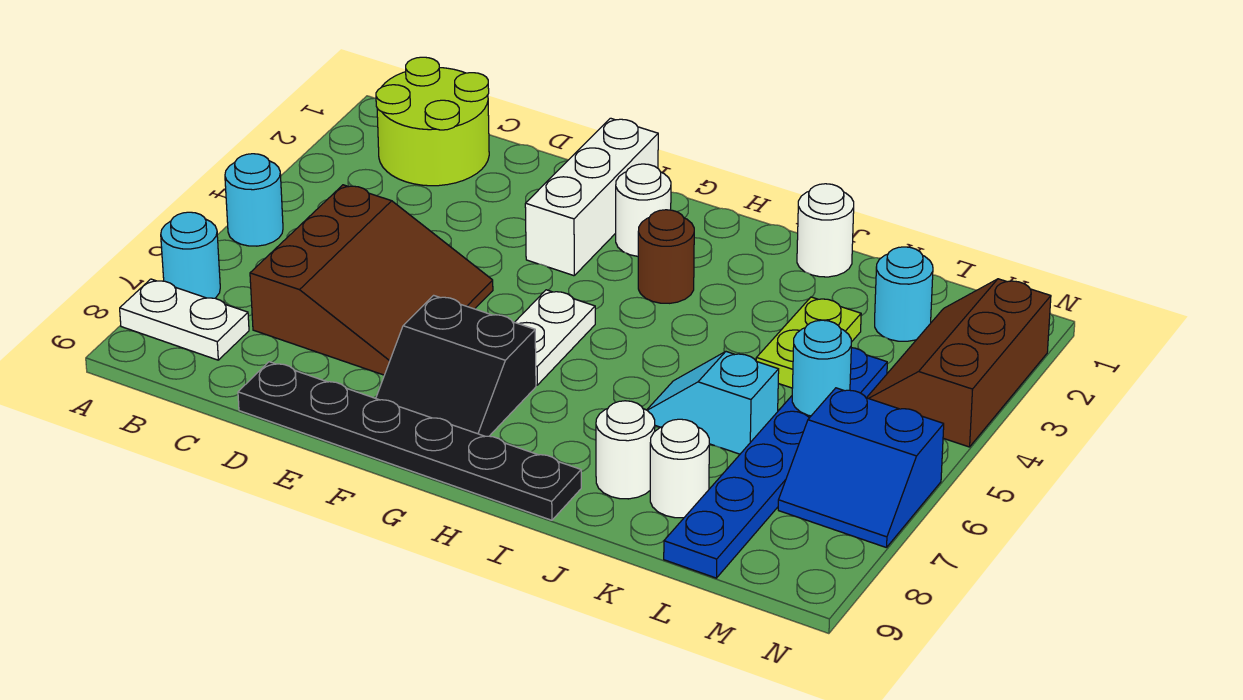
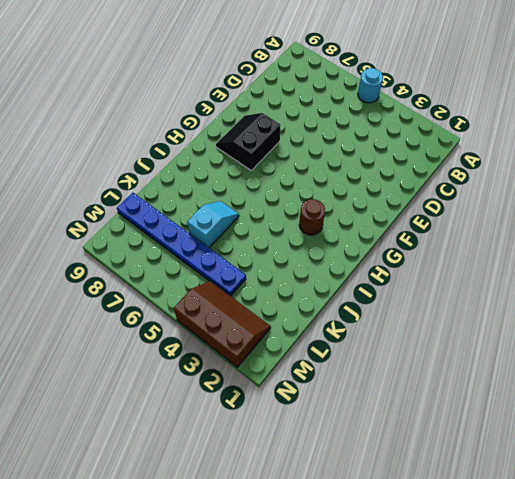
none -> cyan round brick A7 level 1
none -> white plate A8:B8 level 1
none -> lime round brick B1:C2 level 1

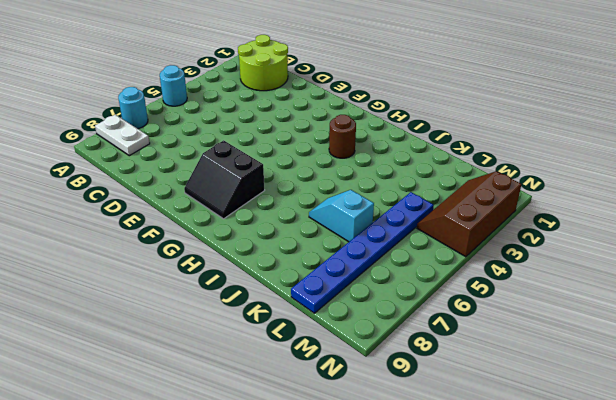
none -> brown slope C5:E7 level 1 top C
none -> black plate D9:I9 level 1
none -> white brick F1:F3 level 1

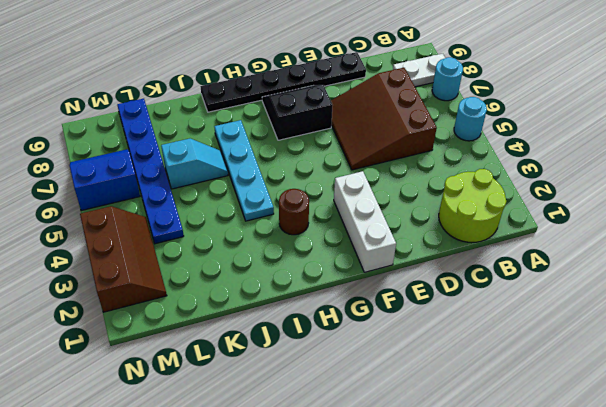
cyan plate I4:I7 level 1 -> none
none -> white round brick G2 level 1
none -> white plate G5:G6 level 1
none -> white round brick J1 level 1

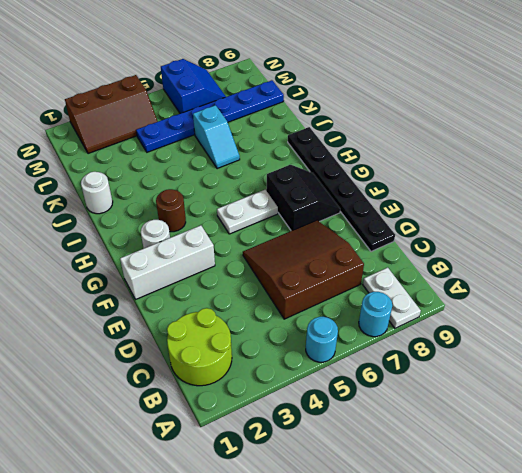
none -> white round brick J8 level 1
none -> lime plate K3:K4 level 1
none -> white round brick K8 level 1

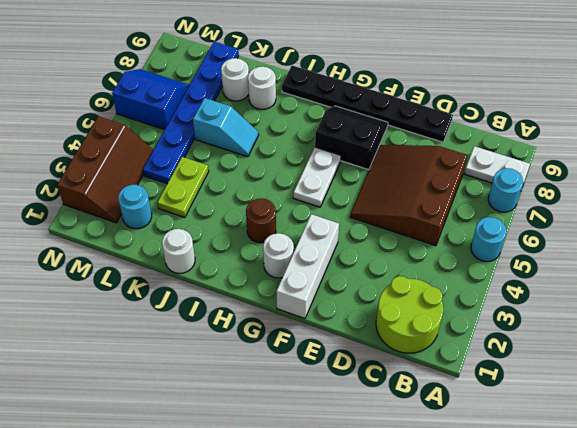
none -> cyan round brick L5 level 2

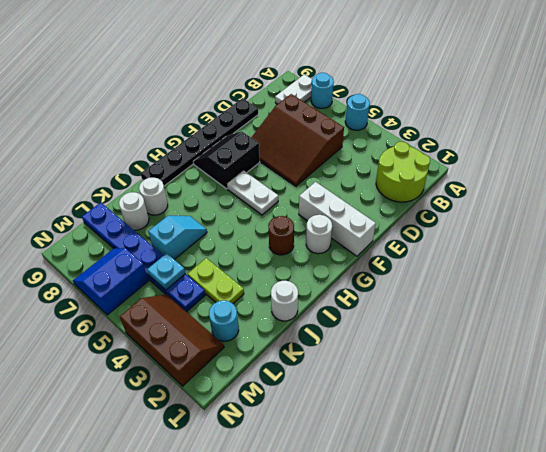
cyan plate L5 level 2 -> cyan round brick L5 level 2

